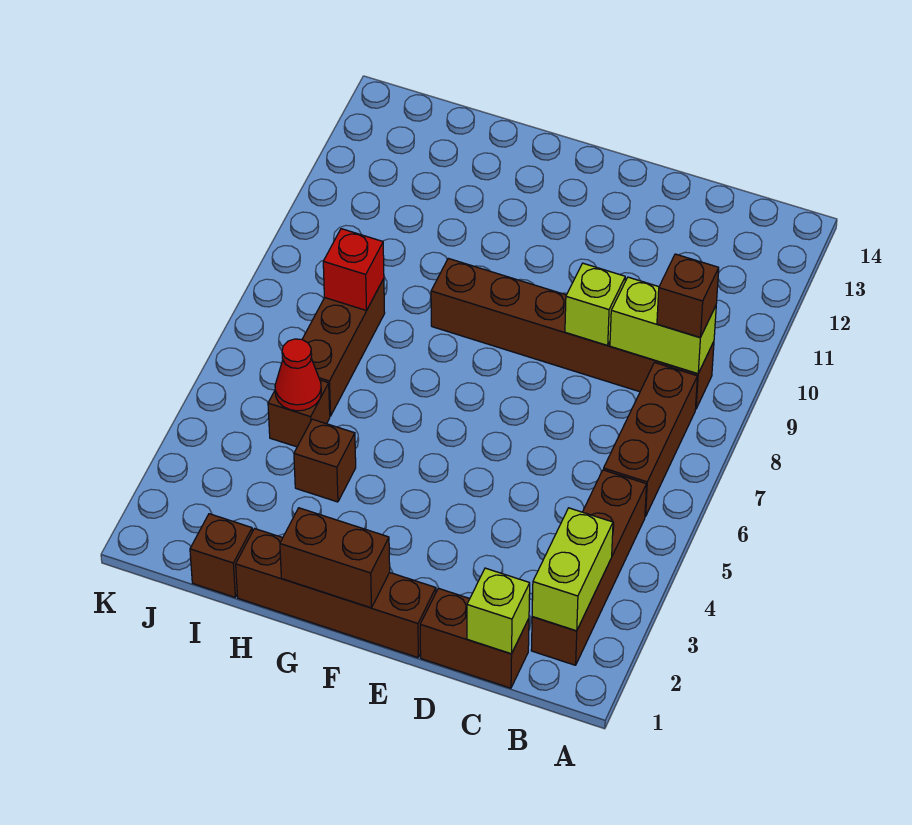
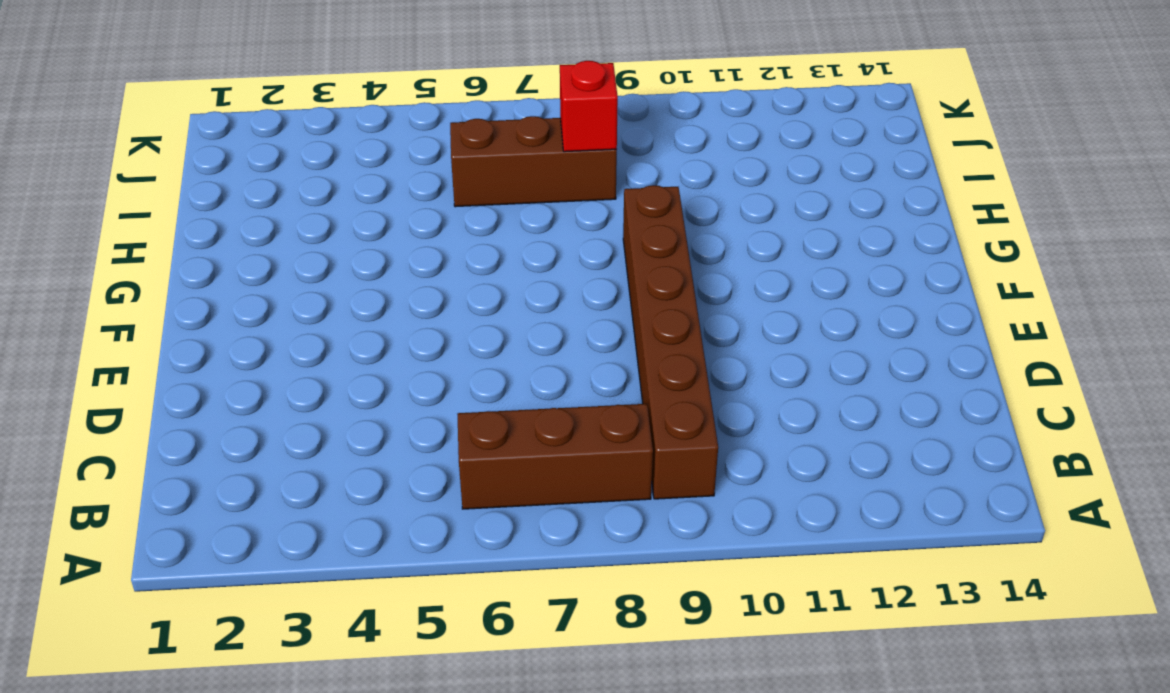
none -> brown brick B2:B5 level 1
none -> brown brick C1:D1 level 1
none -> brown brick E1:H1 level 1

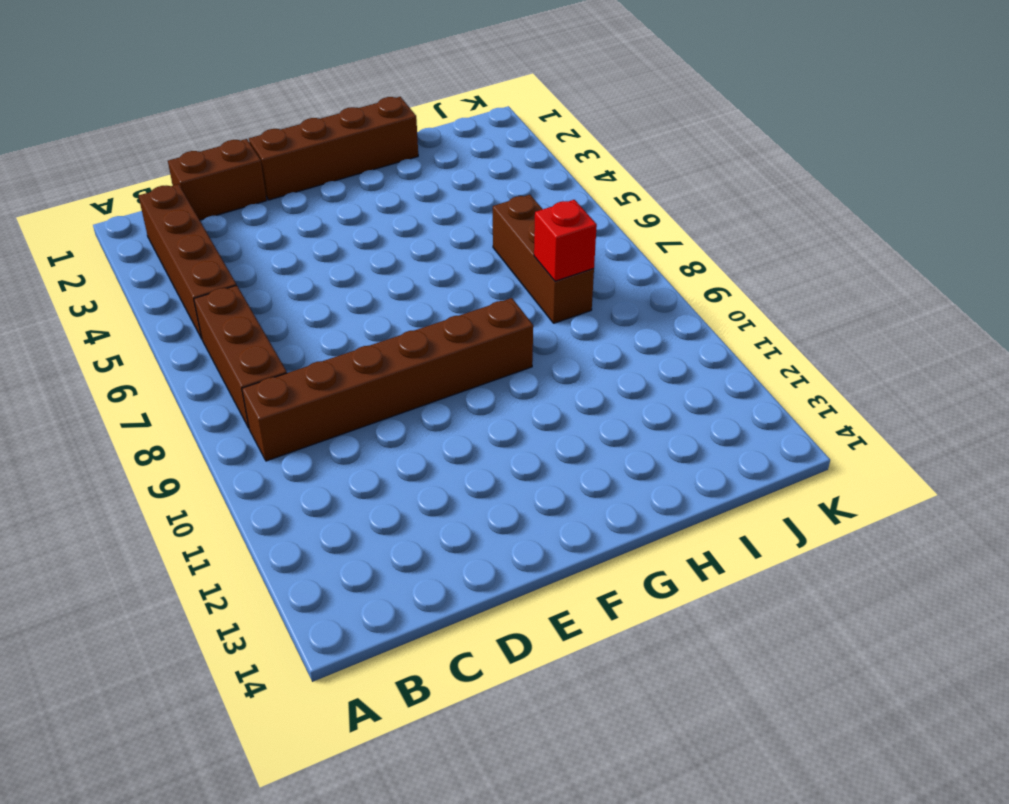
none -> brown brick H4 level 1
none -> brown brick I1 level 1
none -> brown brick I5 level 1

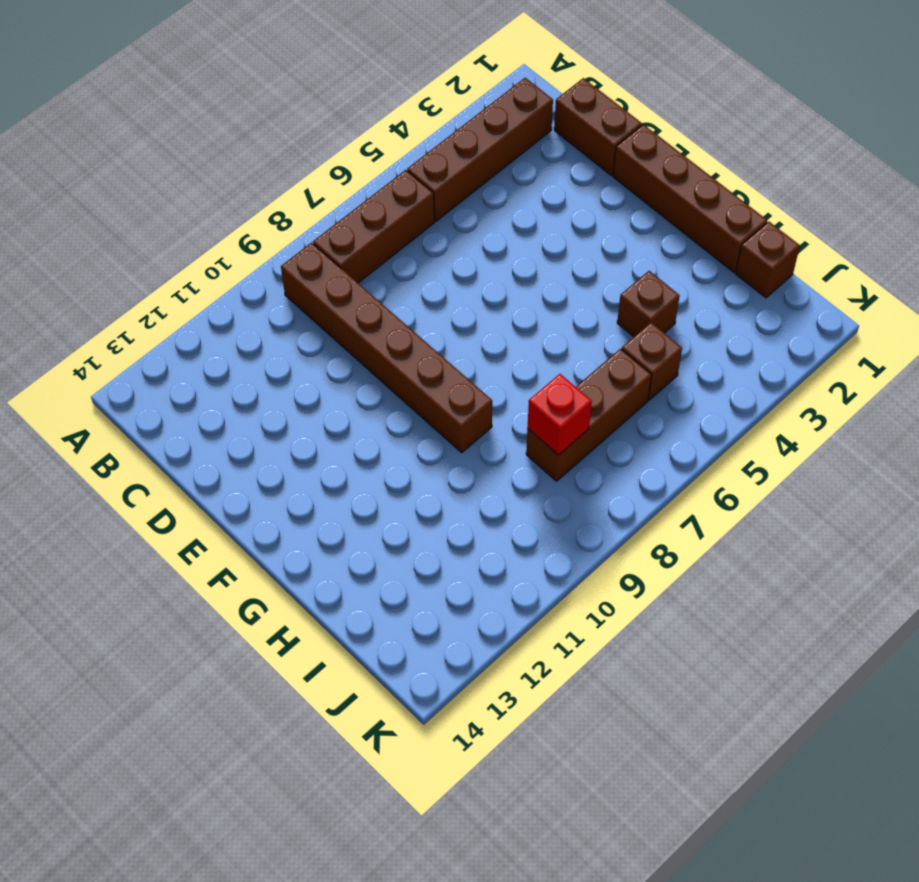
none -> lime brick B2:B3 level 2
none -> lime brick B9:C9 level 2
none -> lime brick C1 level 2

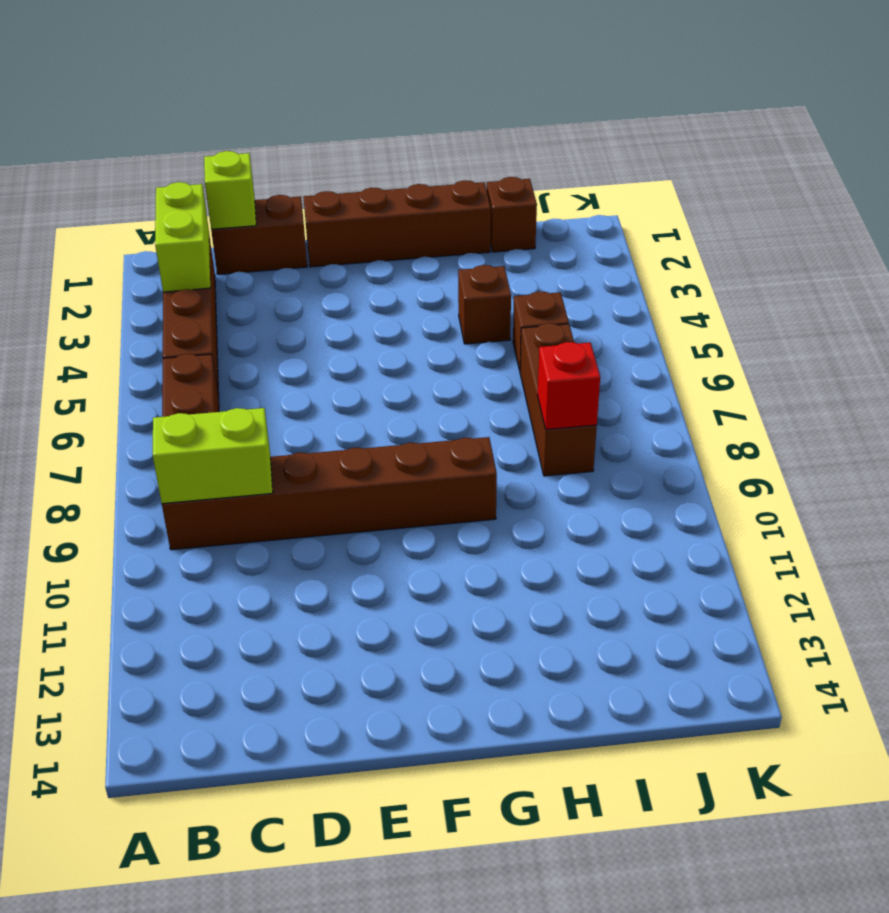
none -> lime brick D9 level 2
none -> brown brick F1:G1 level 2
none -> red cone I5 level 2

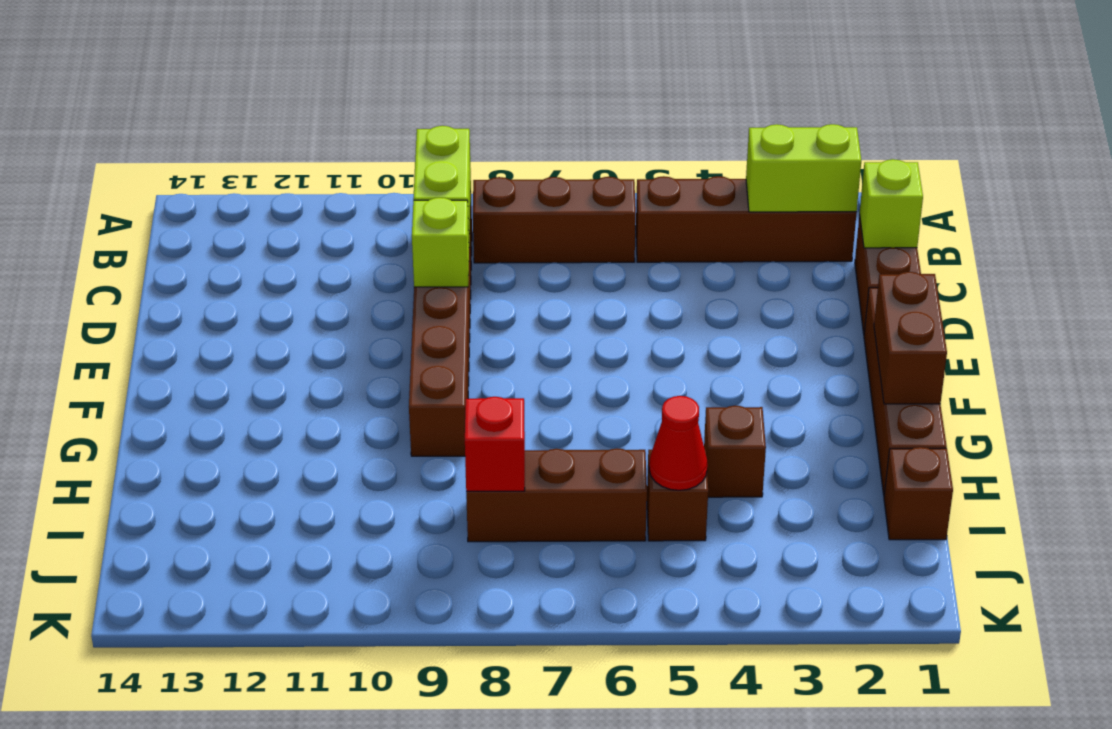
none -> brown brick B9 level 3

